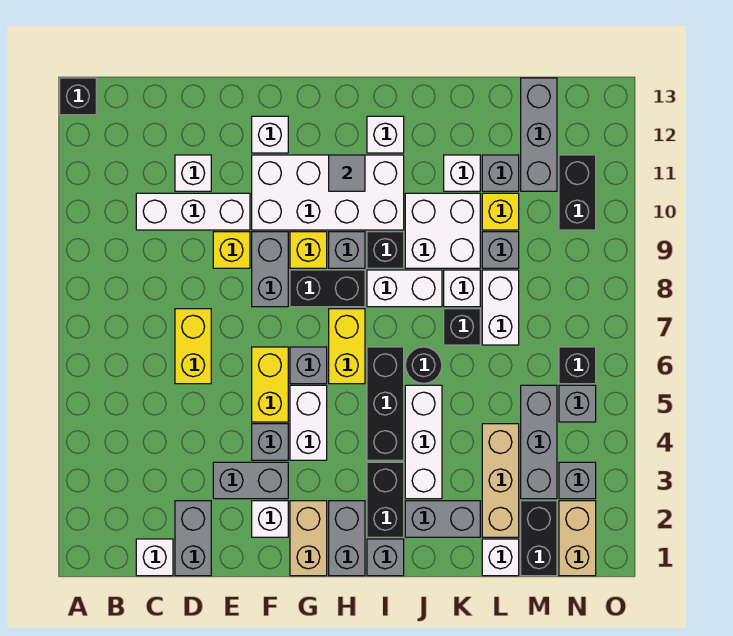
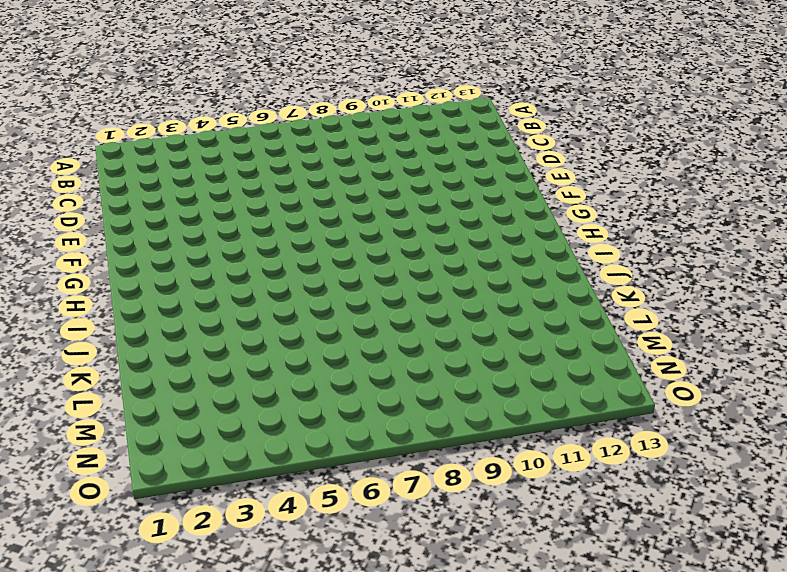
none -> black brick A13 level 1
none -> white brick C1 level 1
none -> white brick C10:E10 level 1
none -> grey brick D1:D2 level 1

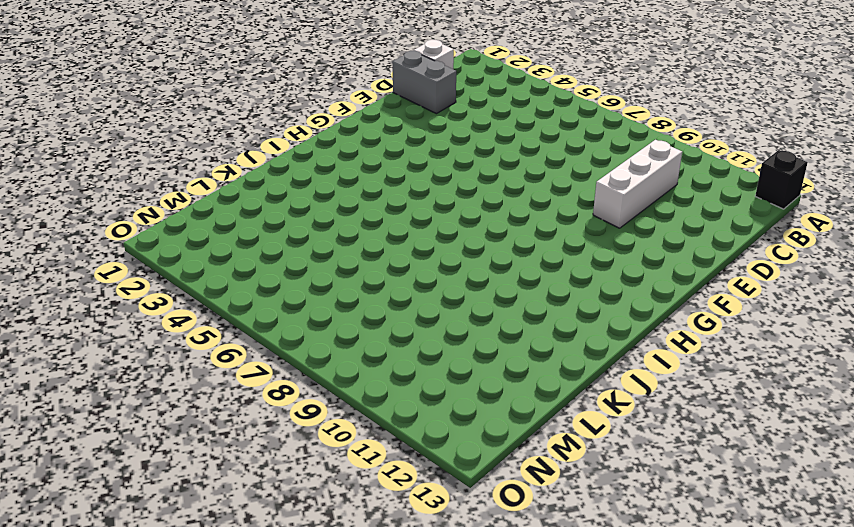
none -> yellow brick D6:D7 level 1
none -> white brick D11 level 1
none -> grey brick E3:F3 level 1
none -> yellow brick E9 level 1

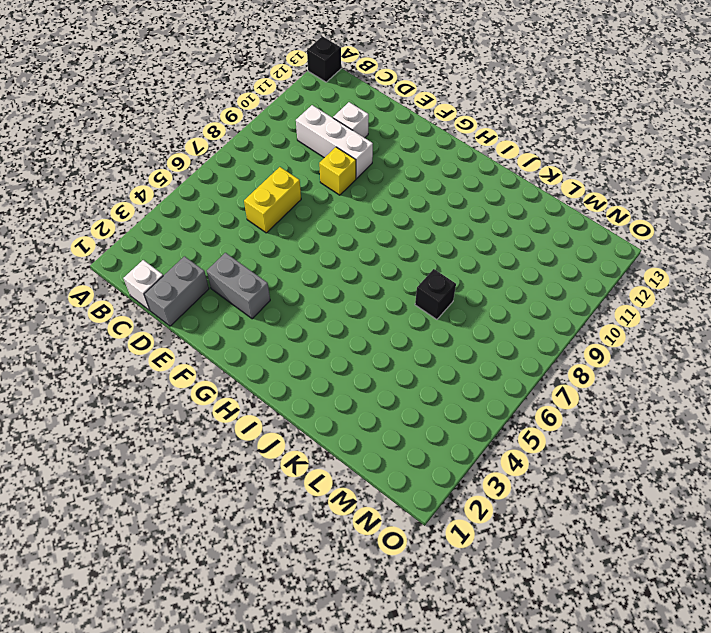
none -> white brick F2 level 1
none -> grey brick F4 level 1
none -> yellow brick F5:F6 level 1
none -> grey brick F8:F9 level 1

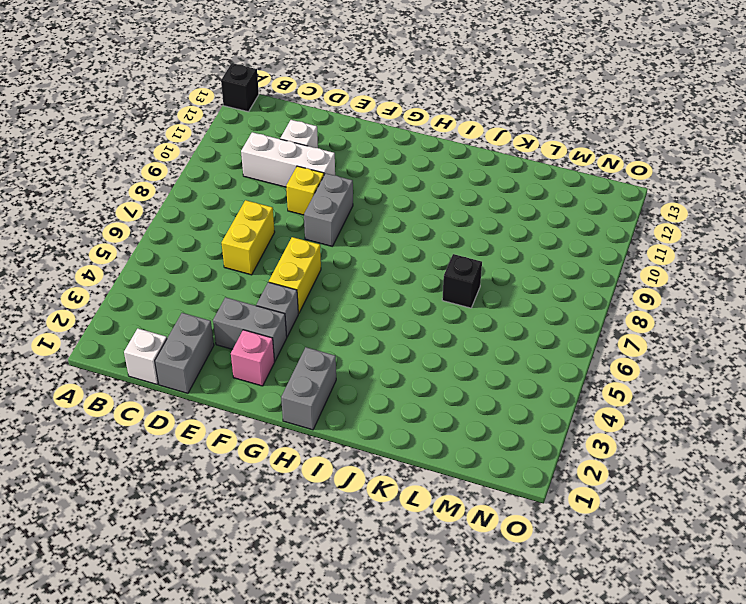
pink brick F2 level 1 -> white brick F2 level 1
none -> white brick F10:I11 level 1
none -> white brick F12 level 1
none -> tan brick G1:G2 level 1
none -> white brick G4:G5 level 1

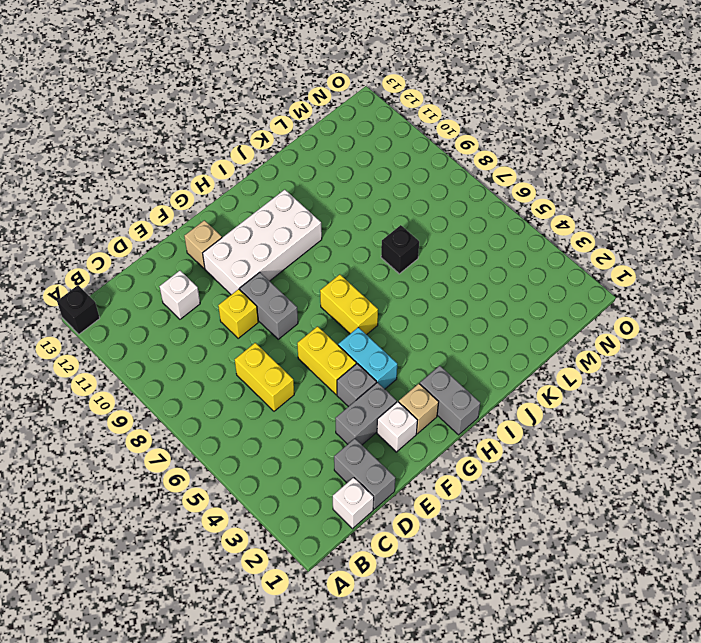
tan brick F12 level 1 -> white brick F12 level 1
tan brick G2 level 1 -> tan brick G1:G2 level 1
cyan brick G4:G5 level 1 -> white brick G4:G5 level 1
none -> white brick C10:E10 level 1
none -> grey brick G6 level 1
none -> black brick G8:H8 level 1
none -> yellow brick G9 level 1

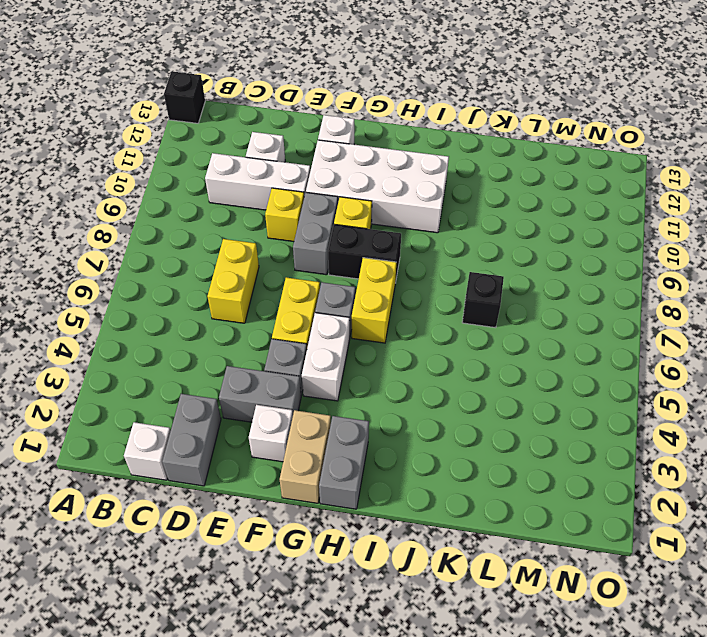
none -> grey brick H9 level 1
none -> grey brick I1 level 1
none -> black brick I2:I3 level 1
none -> black brick I4:I6 level 1

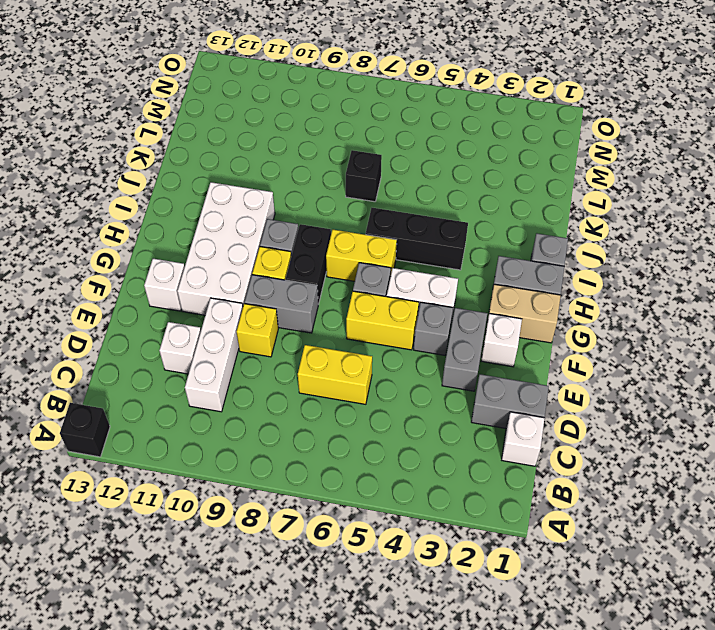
none -> black brick I2:I3 level 1
none -> white brick I8:J8 level 1
none -> black brick I9 level 1
none -> white brick I12 level 1

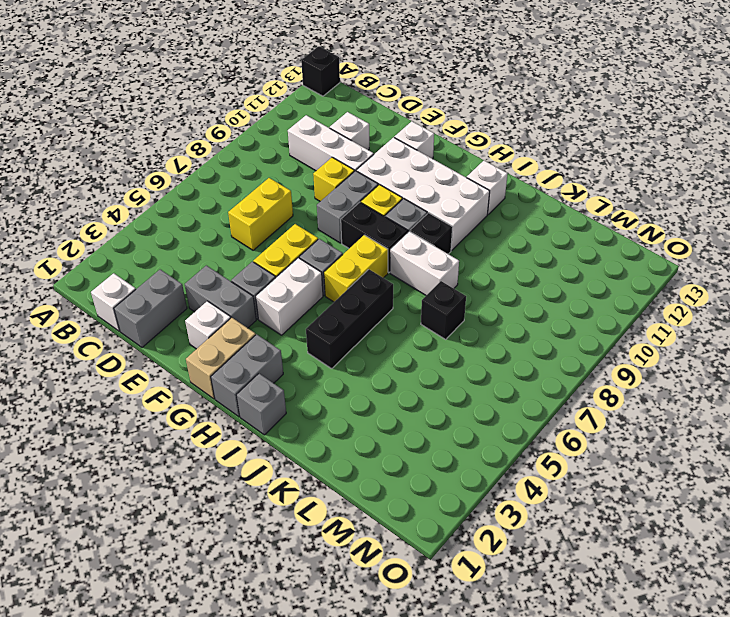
none -> black brick I2:I3 level 1
none -> grey brick J2:K2 level 1
none -> white brick J3:J5 level 1
none -> black round brick J6 level 1

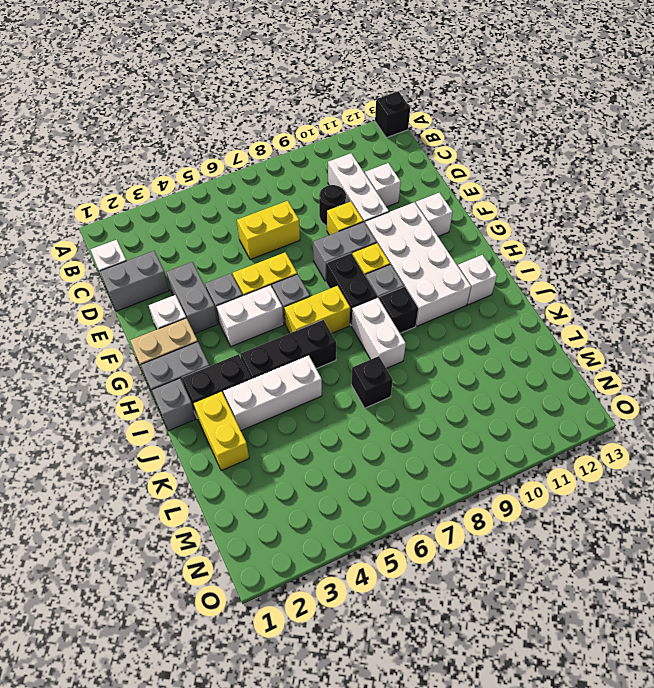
black round brick D9 level 1 -> black round brick J6 level 1
yellow brick J2:K2 level 1 -> grey brick J2:K2 level 1
none -> white brick J9:K10 level 1
none -> white brick K8 level 1
none -> white brick K11 level 1
none -> white brick L1 level 1

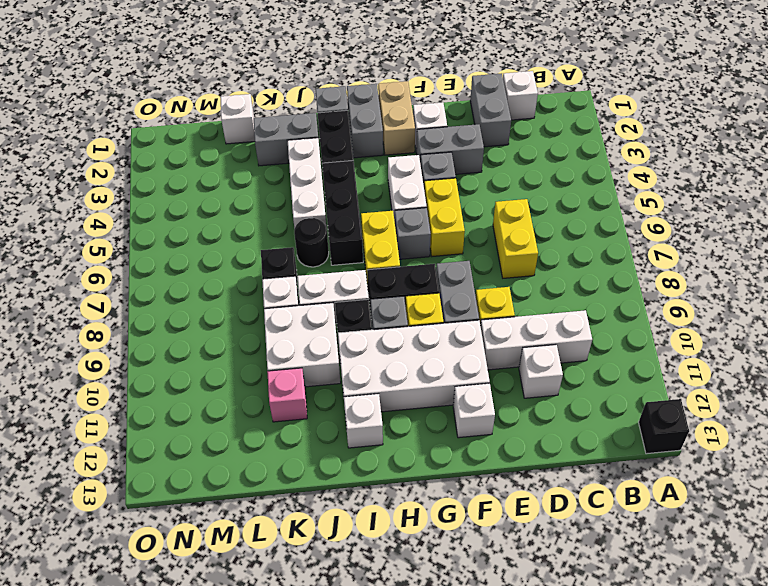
pink brick K11 level 1 -> white brick K11 level 1
none -> tan brick L2:L4 level 1
none -> white brick L7:L8 level 1
none -> grey brick L9 level 1
none -> yellow brick L10 level 1

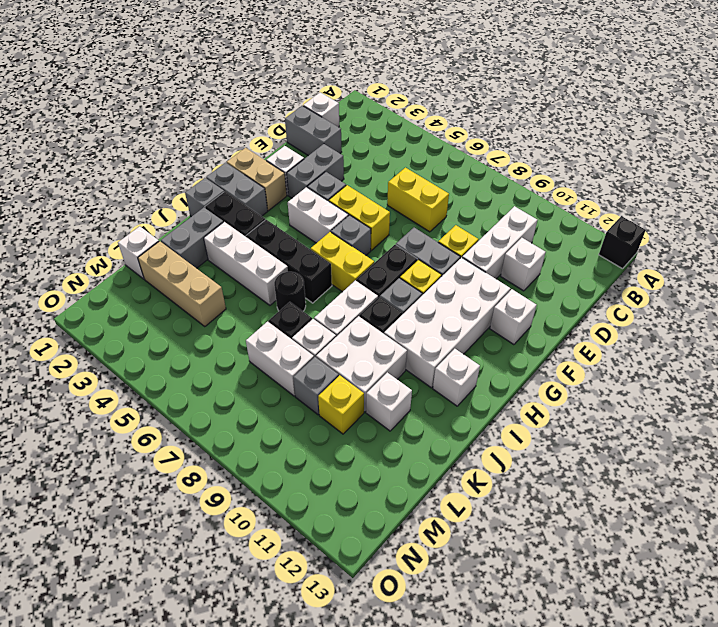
none -> grey brick L11 level 1
none -> black brick M1:M2 level 1
none -> grey brick M3:M5 level 1
none -> grey brick M11:M13 level 1

